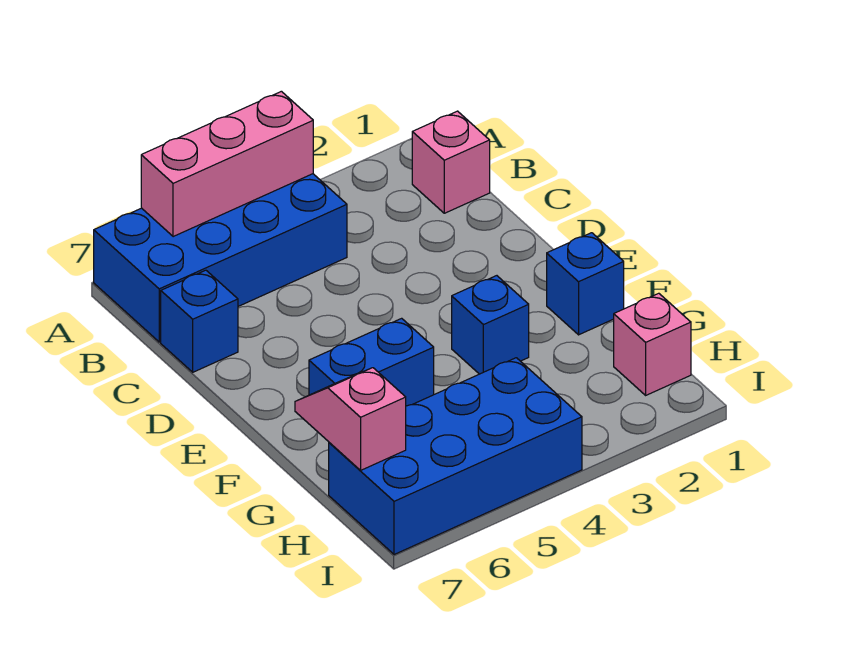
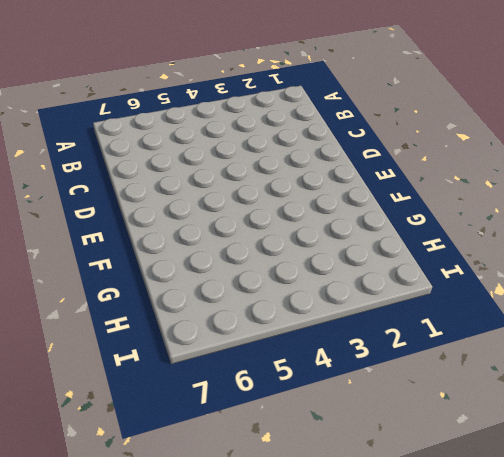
none -> blue brick A4:B7 level 1
none -> pink brick B1 level 1

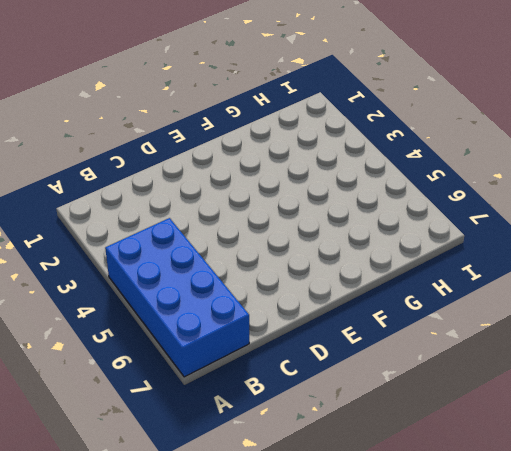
none -> pink brick B1 level 1
none -> blue brick C7 level 1

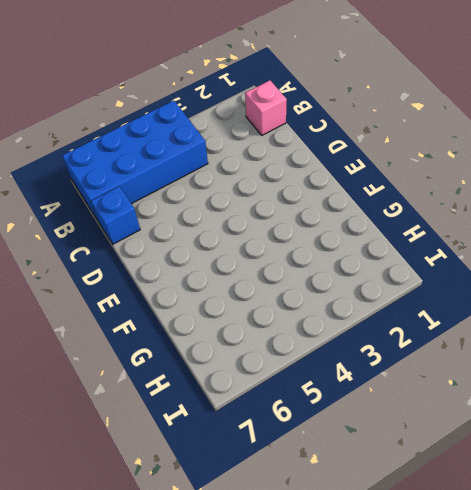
none -> blue brick F1 level 1
none -> blue brick F3 level 1

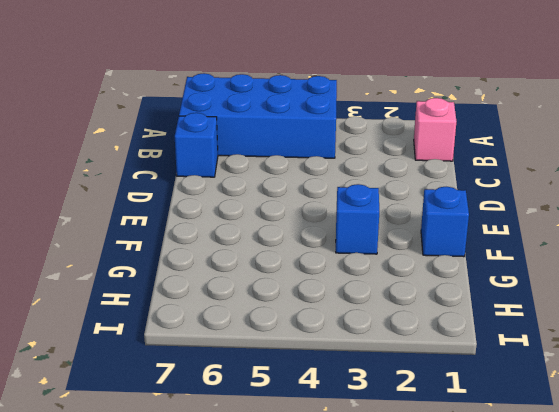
none -> blue brick F5:F6 level 1
none -> pink brick H1 level 1

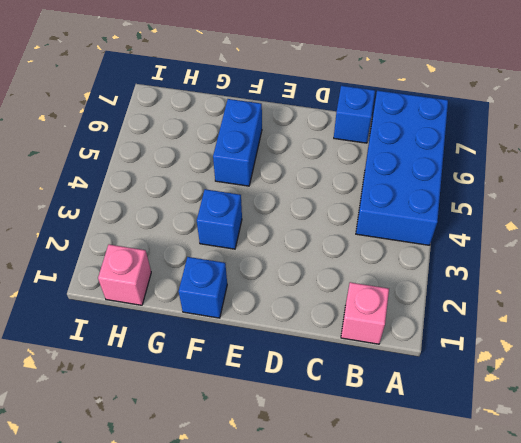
none -> blue brick H4:I7 level 1
none -> pink brick A4:A6 level 2

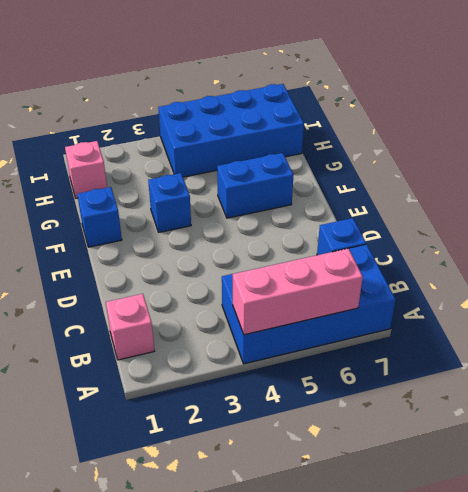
none -> pink slope G7:H7 level 2 top H

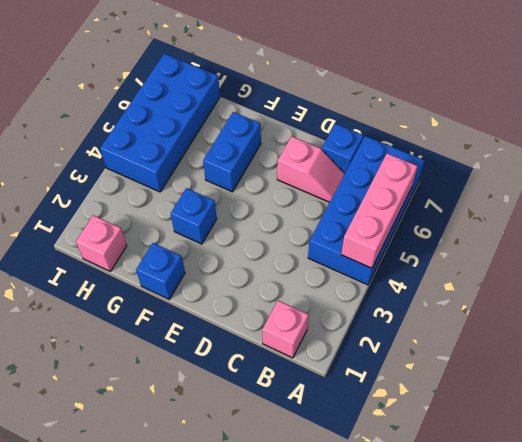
pink slope C6:D6 level 1 top D -> pink slope G7:H7 level 2 top H

